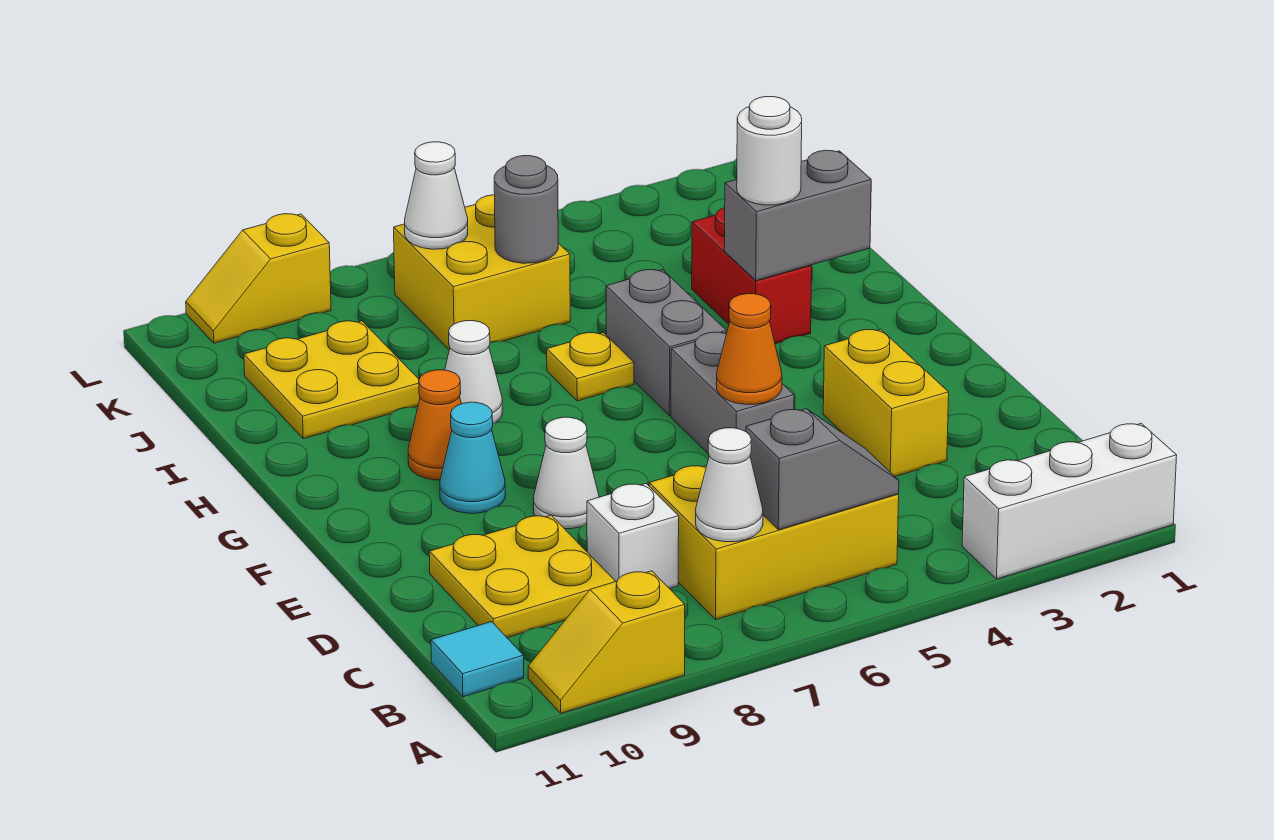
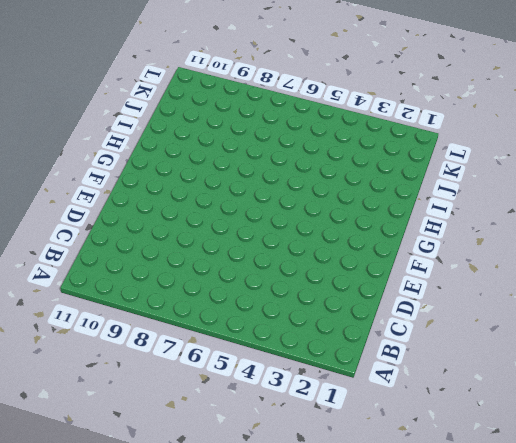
none -> white brick A1:A3 level 1
none -> yellow slope A9:A10 level 1 top 9
none -> yellow brick B5:C7 level 1

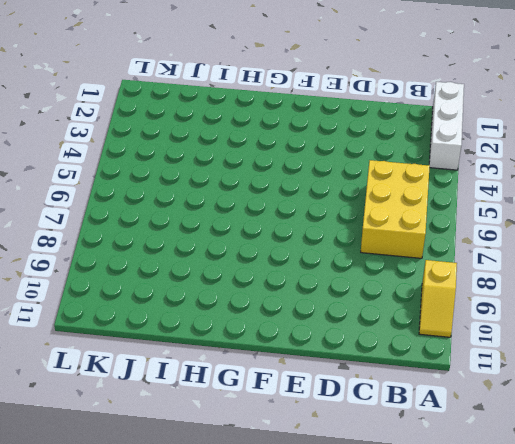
none -> cyan tile B11 level 1
none -> white brick C8 level 1
none -> yellow plate C9:D10 level 1

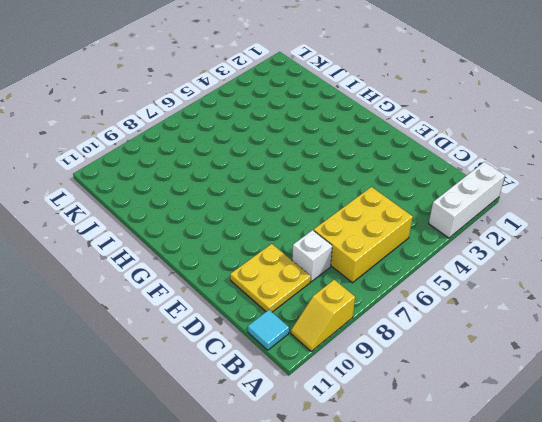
none -> yellow brick D3:E3 level 1
none -> grey brick E5:F5 level 1
none -> white cone E8 level 1

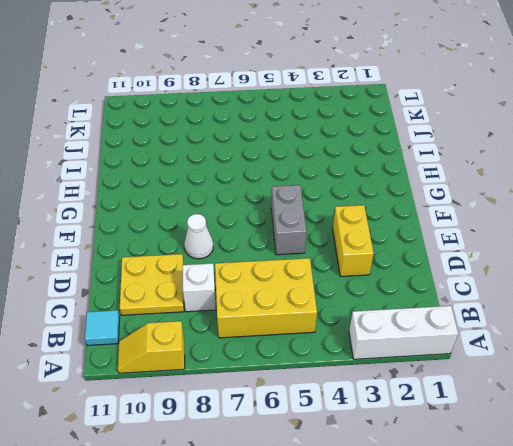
none -> cyan cone F9 level 1
none -> grey brick G5:H5 level 1
none -> orange cone G9 level 1

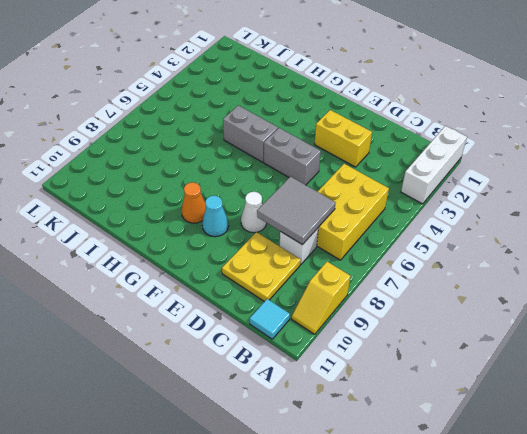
grey tile C7:D8 level 2 -> none
none -> red brick H3:I3 level 1
none -> yellow plate H6 level 1
none -> white cone H8 level 1

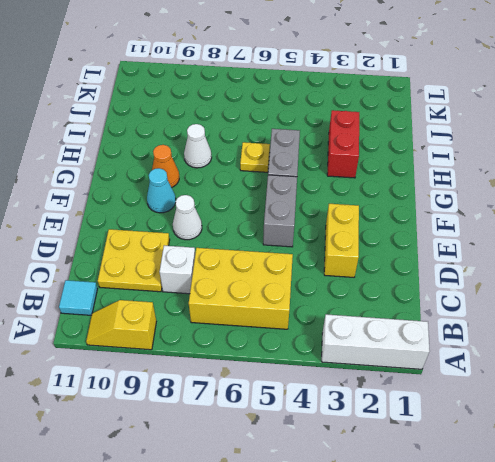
none -> yellow plate I9:J10 level 1
none -> yellow brick J6:K7 level 1
none -> yellow slope L9:L10 level 1 top 9

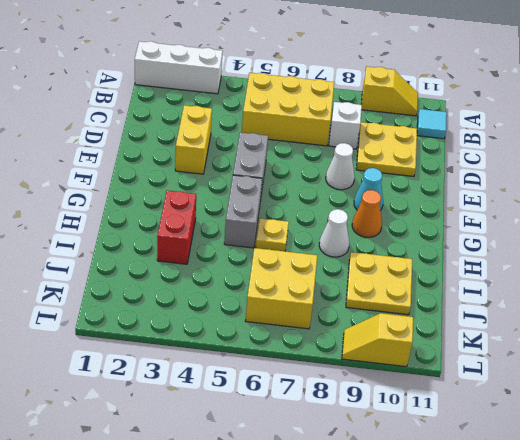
yellow slope L9:L10 level 1 top 10 -> yellow slope L9:L10 level 1 top 9
none -> grey slope B5:B6 level 2 top 6
none -> white cone B7 level 2
none -> orange cone E5 level 2

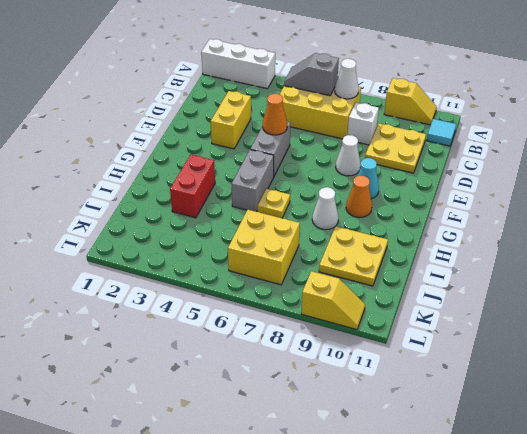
none -> grey brick H2:H3 level 2
none -> grey round brick J6 level 2
none -> white cone K7 level 2

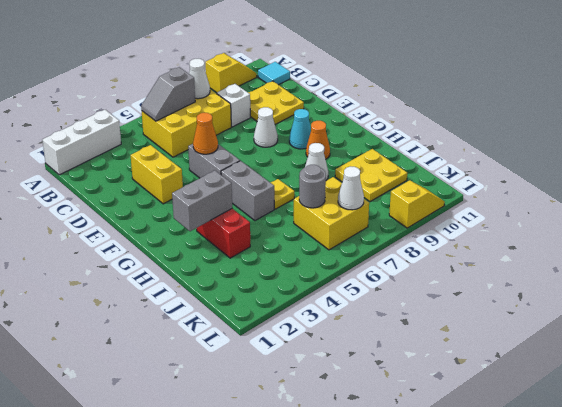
none -> white round brick H3 level 3

